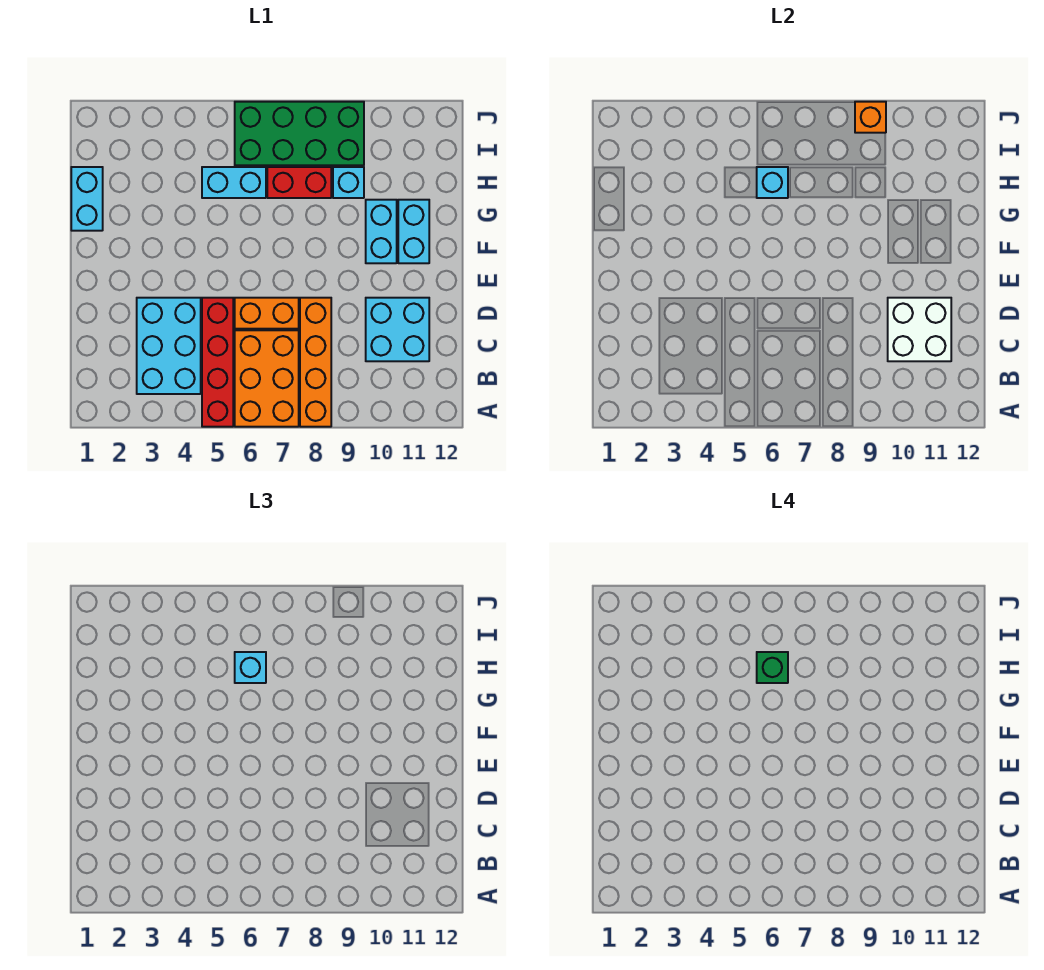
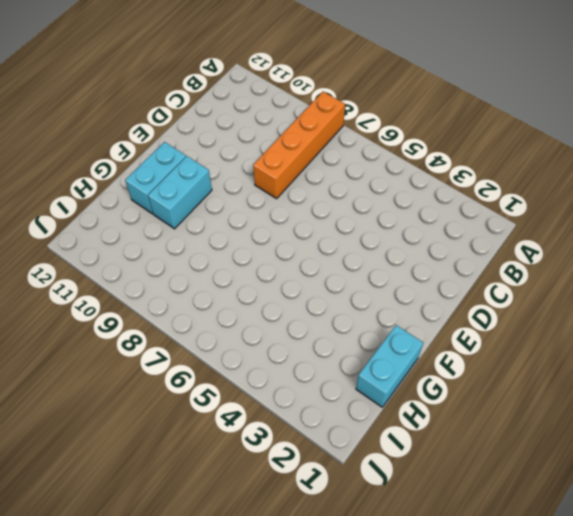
none -> red brick A5:D5 level 1
none -> orange brick A6:C7 level 1
none -> cyan brick B3:D4 level 1

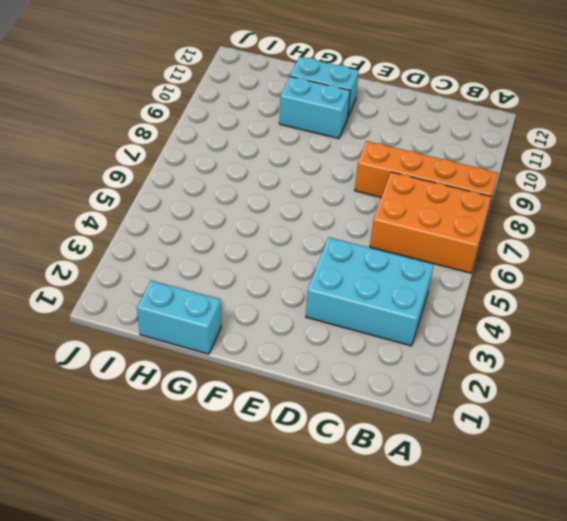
none -> red brick A5:D5 level 1
none -> cyan brick C10:D11 level 1
none -> orange brick D6:D7 level 1

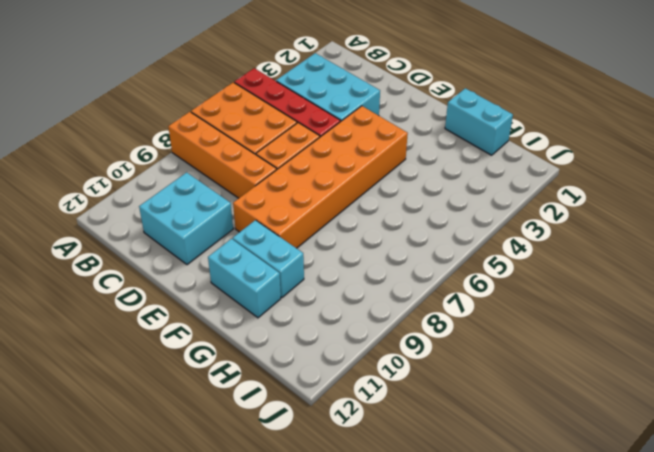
orange brick E4:F9 level 1 -> none
none -> cyan brick H5:H6 level 1
none -> red brick H7:H8 level 1
none -> cyan brick H9 level 1

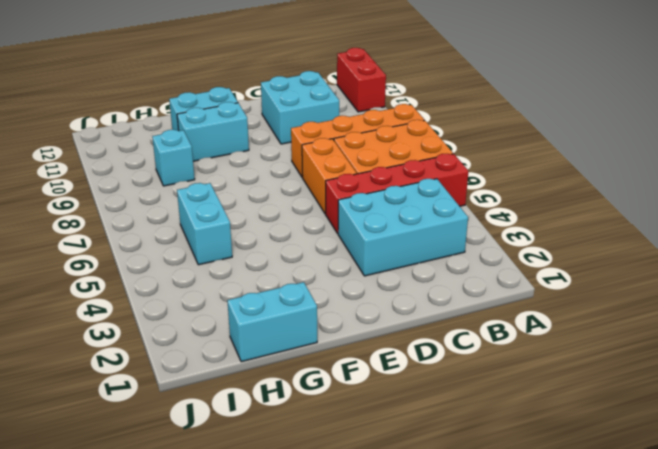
red brick A11:A12 level 1 -> red brick H7:H8 level 1
none -> green brick I6:J9 level 1
none -> white brick C10:D11 level 2
none -> cyan brick H6 level 2

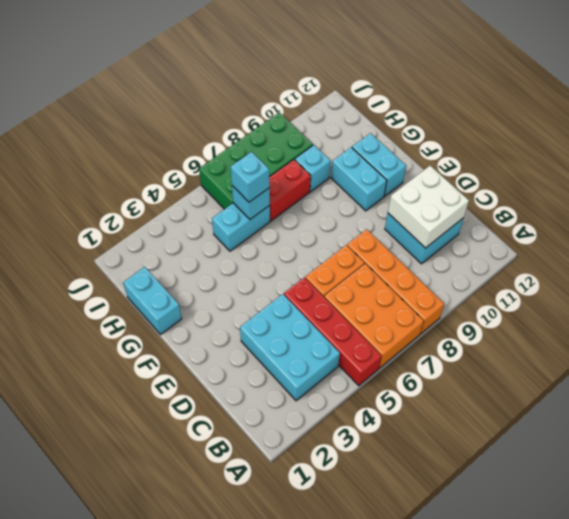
none -> orange brick J9 level 2
none -> green brick H6 level 4

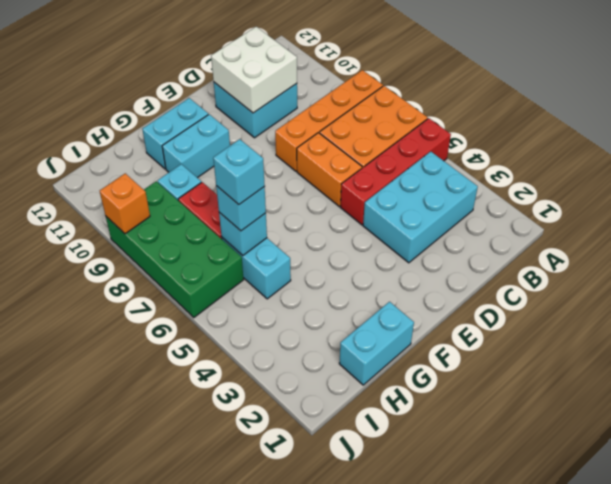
cyan brick H6 level 4 -> green brick H6 level 4

